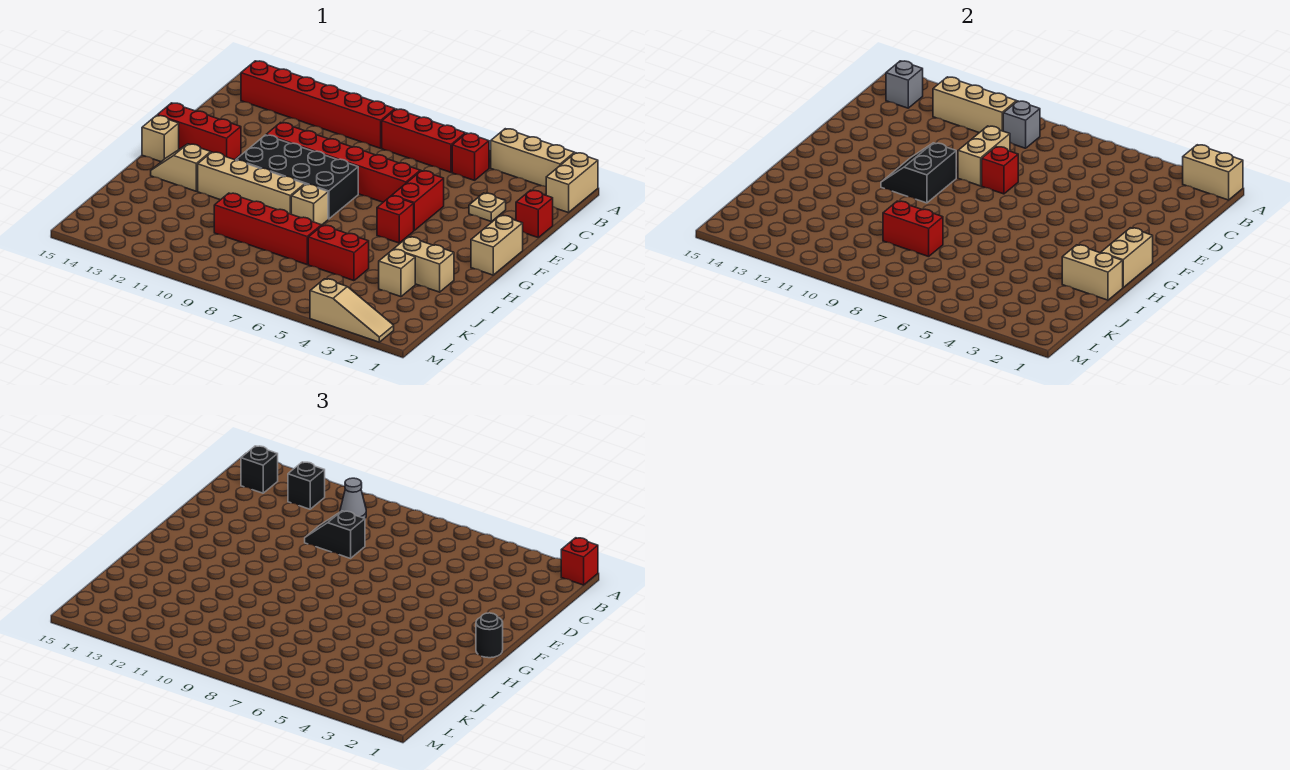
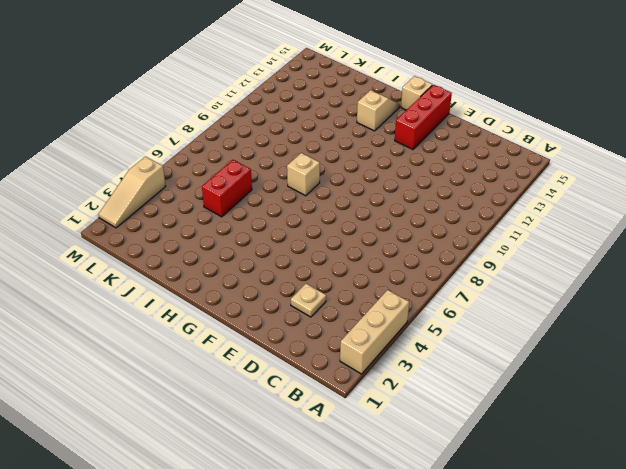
none -> tan brick A1:B1 level 1
none -> red brick B5 level 1
none -> red brick B6:B8 level 1
none -> red brick B9:B14 level 1

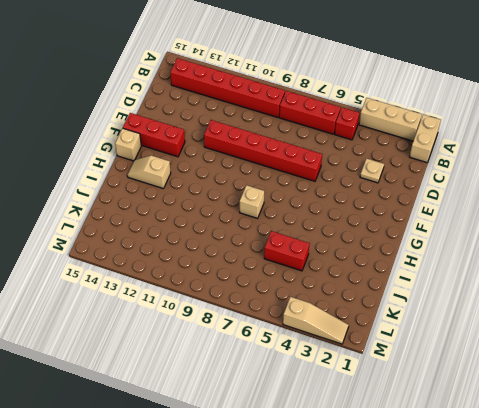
none -> red brick D1 level 1
none -> red brick E5:F5 level 1
none -> tan brick F1:G1 level 1
none -> black brick F8:G11 level 1

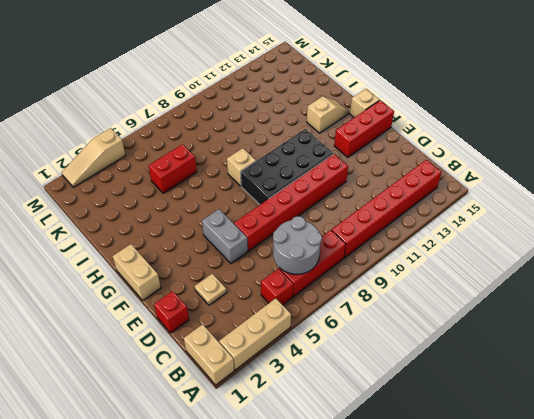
grey round brick B6:C7 level 2 -> none
grey brick E5:F5 level 1 -> red brick E5:F5 level 1
none -> red brick G5 level 1
none -> tan brick H9:H12 level 1
none -> tan brick I2:I3 level 1
none -> tan brick J3 level 1

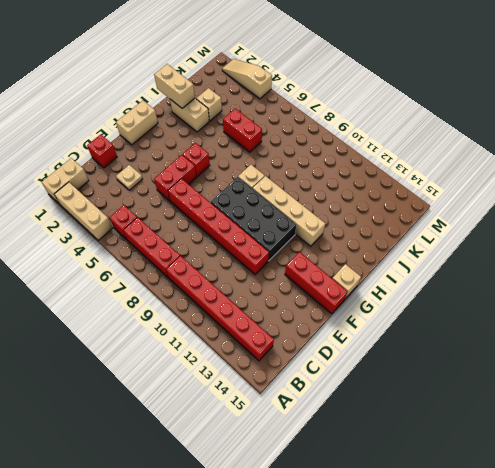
none -> tan slope H13:H14 level 1 top 13
none -> red brick J7:J10 level 1
none -> tan brick A1:A2 level 2
none -> grey brick B9 level 2

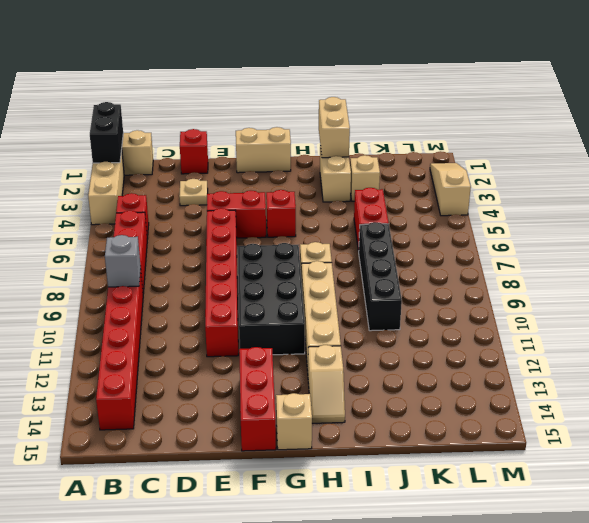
black brick A1:A2 level 2 -> tan brick A1:A2 level 2
black brick J7:J10 level 1 -> red brick J7:J10 level 1
none -> tan brick B10:B12 level 2
none -> grey brick B14 level 2
none -> tan brick D9:E9 level 2
none -> red brick E8 level 2

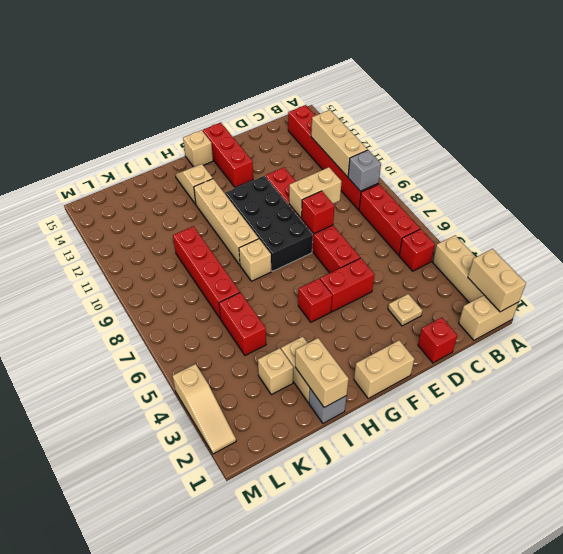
grey brick I1 level 1 -> grey brick B14 level 2
none -> black slope F10:G11 level 2 top 10
none -> tan brick G1:H1 level 2
none -> red brick J8:J9 level 2
none -> red brick A1 level 3

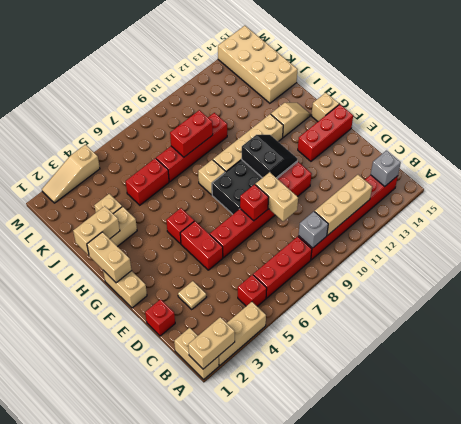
tan brick J14:M15 level 1 -> none
none -> red brick A1 level 3
none -> grey cone B10 level 3
none -> black brick B12 level 3
none -> black brick B14 level 3

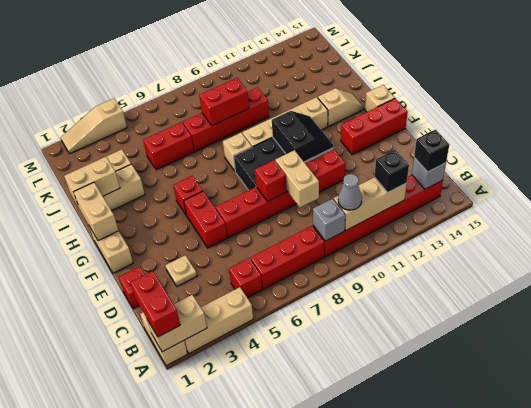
red brick A1:B1 level 3 -> red brick A1 level 3
none -> black slope D9:D10 level 3 top 9
none -> black round brick G1 level 3

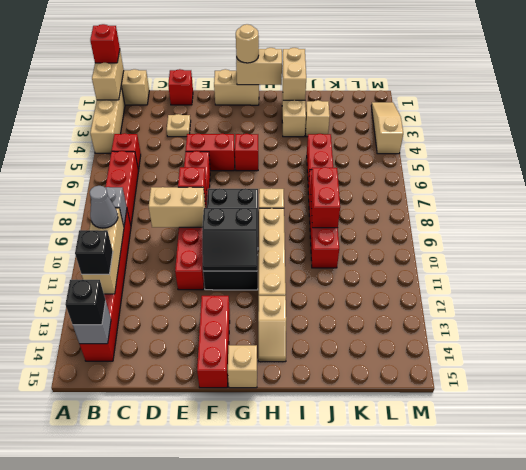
tan round brick G1 level 3 -> black round brick G1 level 3
none -> black slope D9:D10 level 3 top 9

